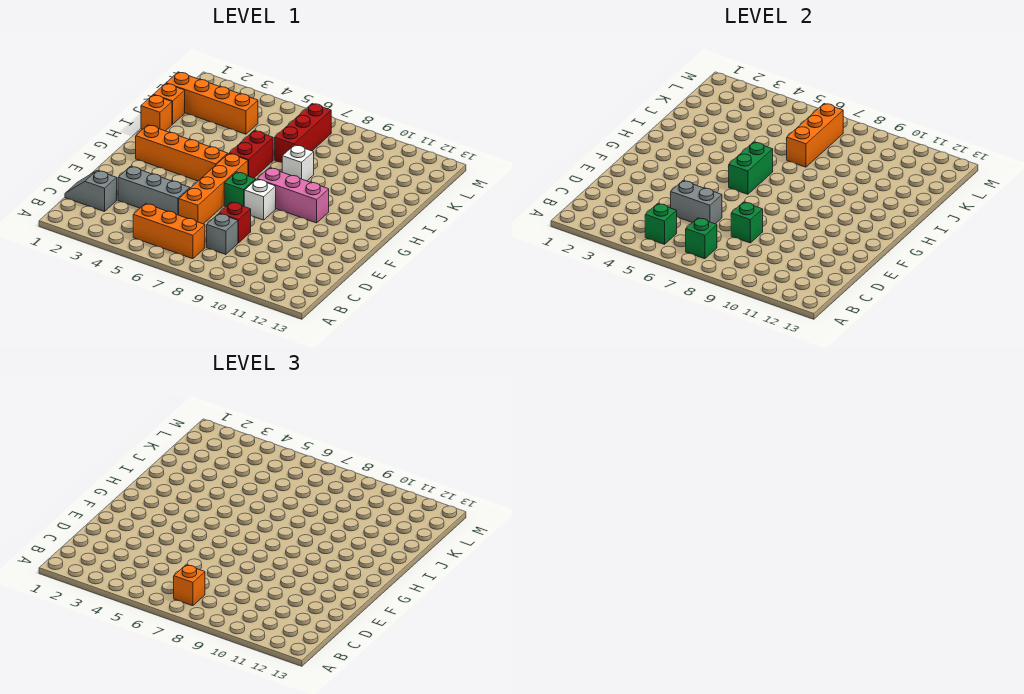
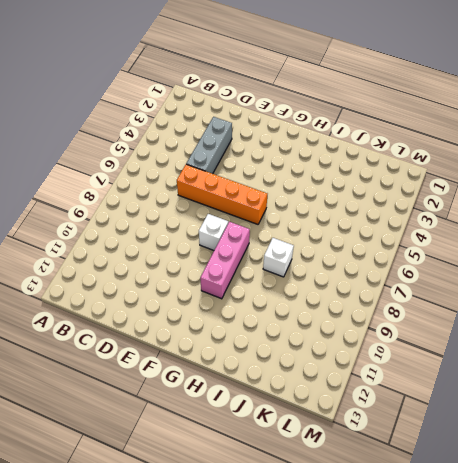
none -> orange brick B5:B7 level 1
none -> grey slope C1:C2 level 1 top 2
none -> grey brick C8 level 1

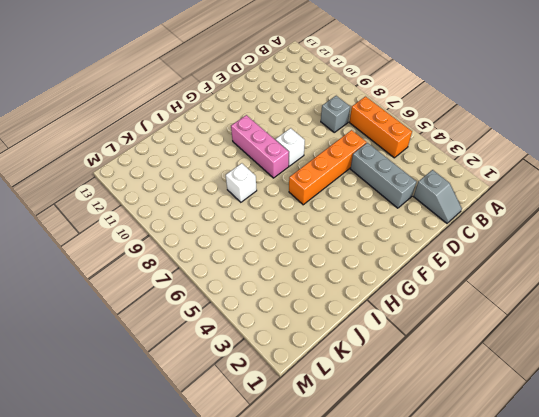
none -> red brick D8 level 1
none -> green brick F7 level 1
none -> orange brick G2:G5 level 1

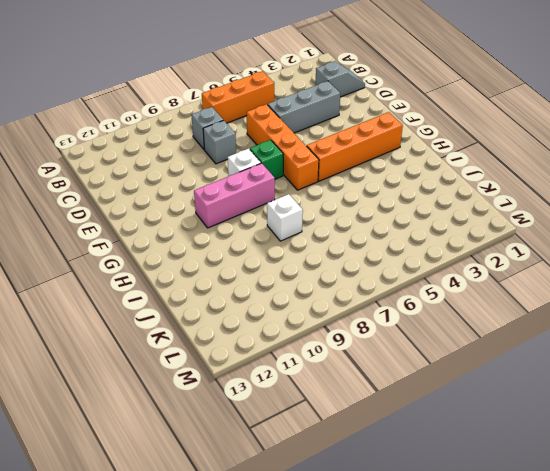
grey brick D8 level 1 -> red brick D8 level 1
none -> red brick H6:I6 level 1
none -> orange brick I1 level 1
none -> orange brick J1 level 1

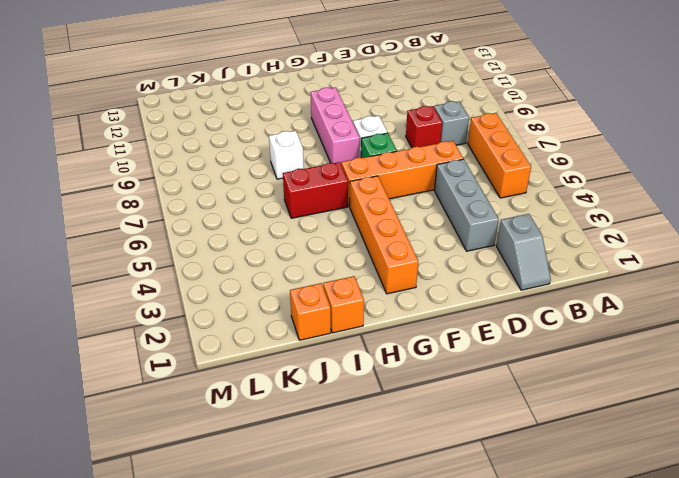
none -> red brick J7:L7 level 1
none -> orange brick K1:K4 level 1
none -> green brick B5 level 2

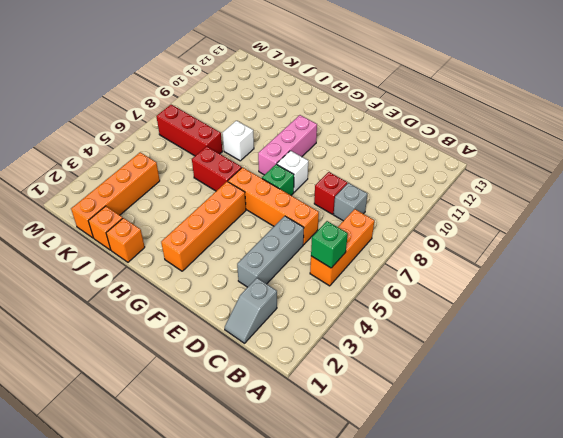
none -> green brick B7 level 2
none -> grey brick D5:D6 level 2
none -> green brick D8 level 2

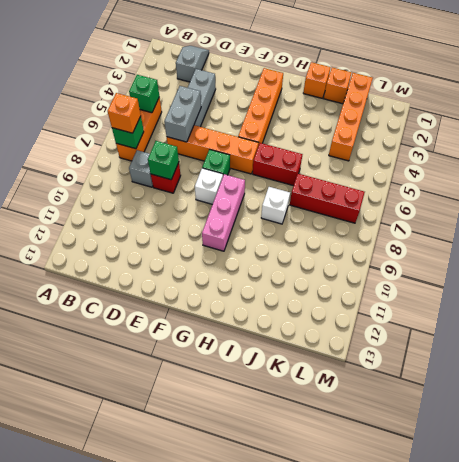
none -> green brick G6:H6 level 2
none -> orange brick J7:L7 level 2

